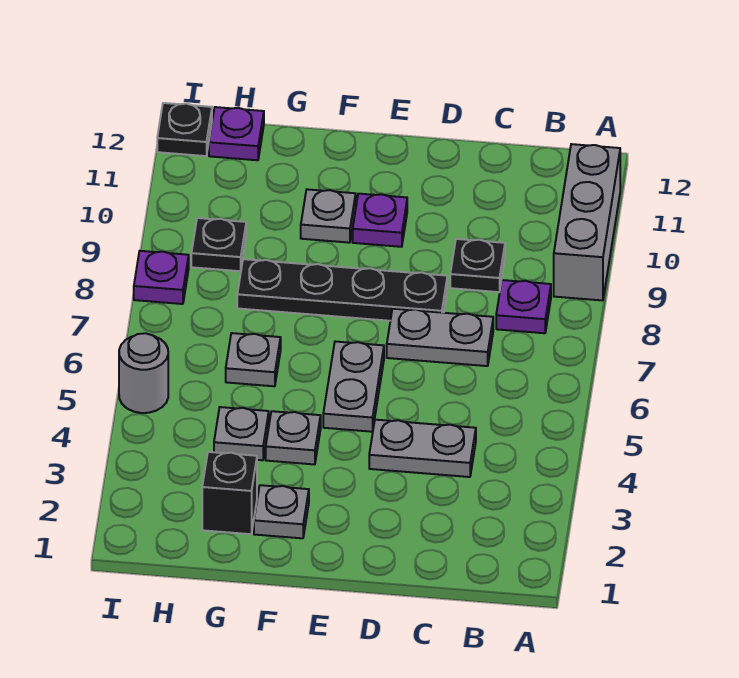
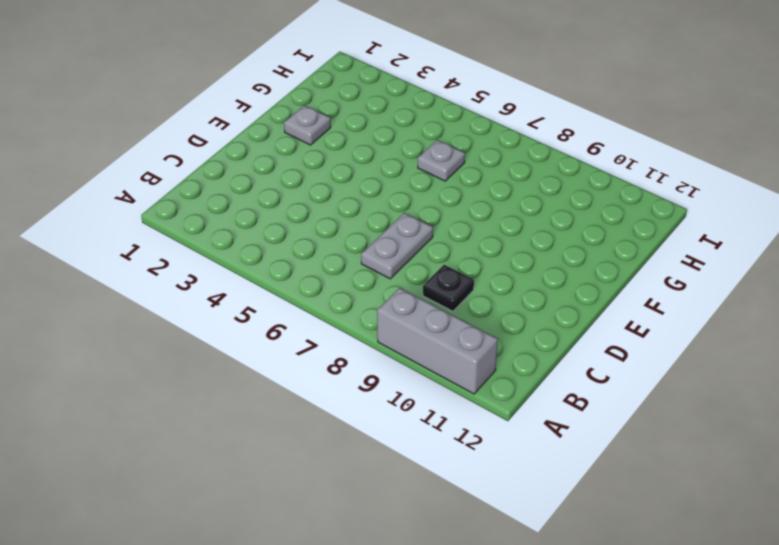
none -> purple plate B8 level 1
none -> grey plate C4:D4 level 1
none -> black plate D8:G8 level 1

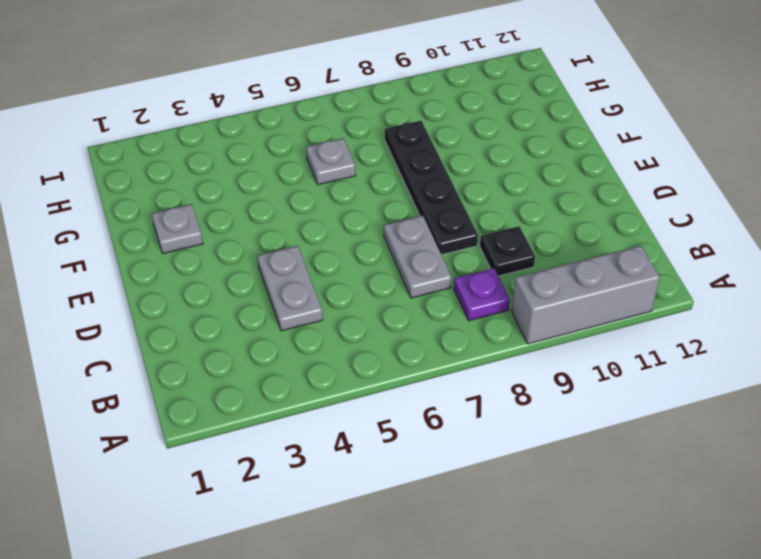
none -> grey plate E5:E6 level 1
none -> purple plate E10 level 1
none -> grey plate F4 level 1

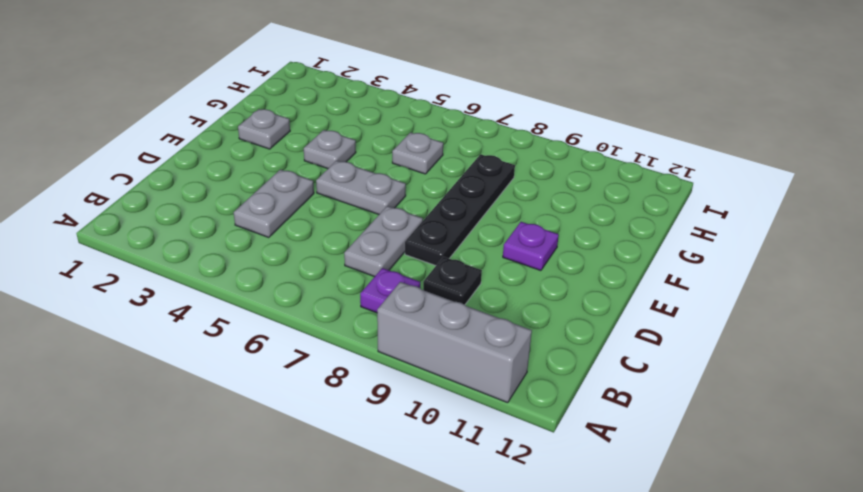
none -> grey plate F10 level 1
none -> black brick G2 level 1
none -> grey plate G4 level 1

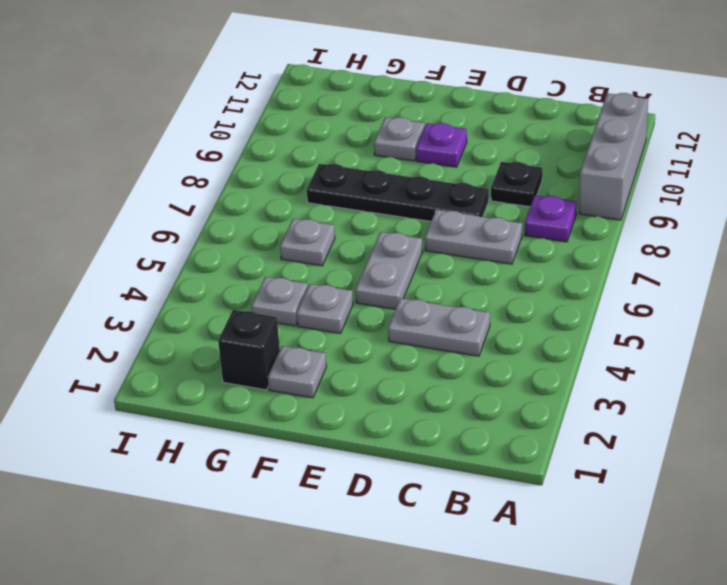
none -> black plate H9 level 1
none -> purple plate H12 level 1
none -> grey round brick I5 level 1

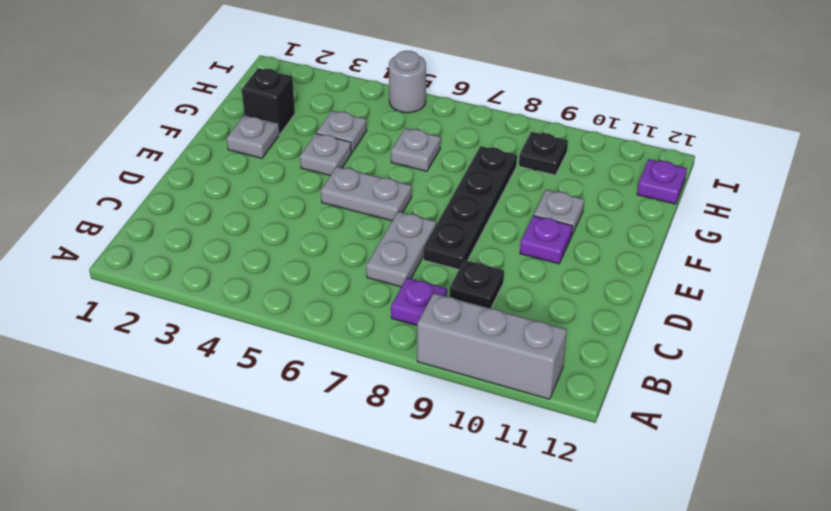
none -> grey plate C4:D4 level 1
none -> purple plate I8 level 1
none -> black plate I12 level 1

